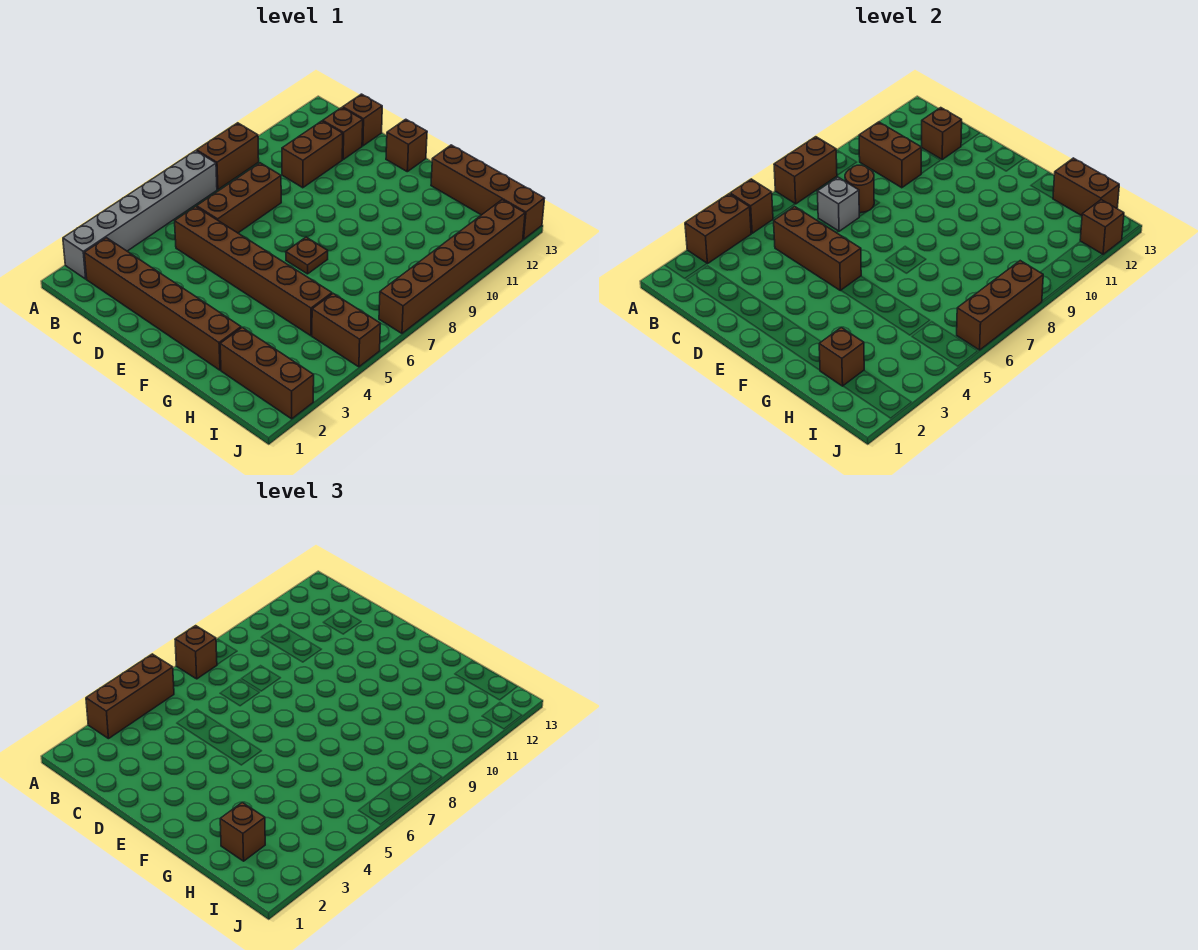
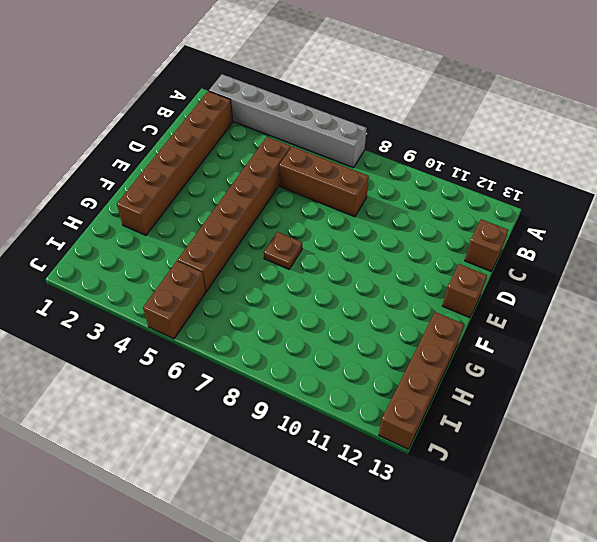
none -> brown brick A8:A9 level 1
none -> brown brick C10:C11 level 1
none -> brown brick C12 level 1

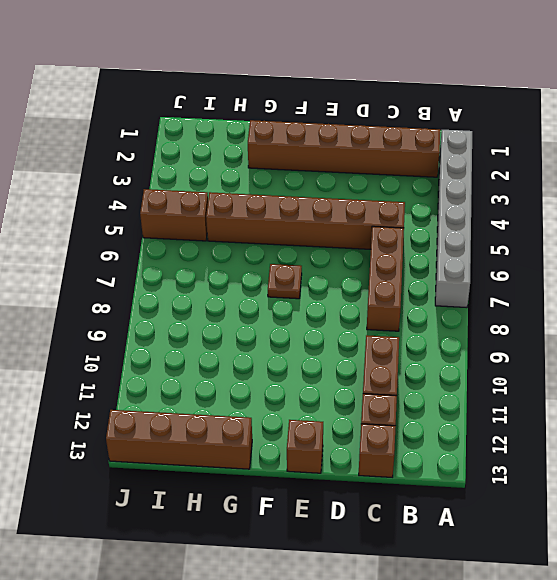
none -> brown brick A8:A9 level 1
none -> brown brick H2:J2 level 1
none -> brown brick J7:J12 level 1

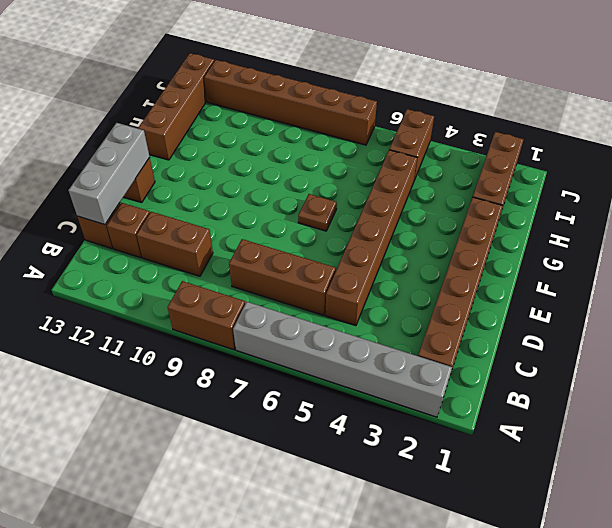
grey brick C13:E13 level 2 -> none
none -> brown brick A3:A4 level 2
none -> brown brick A5 level 2
none -> brown brick A7:A8 level 2

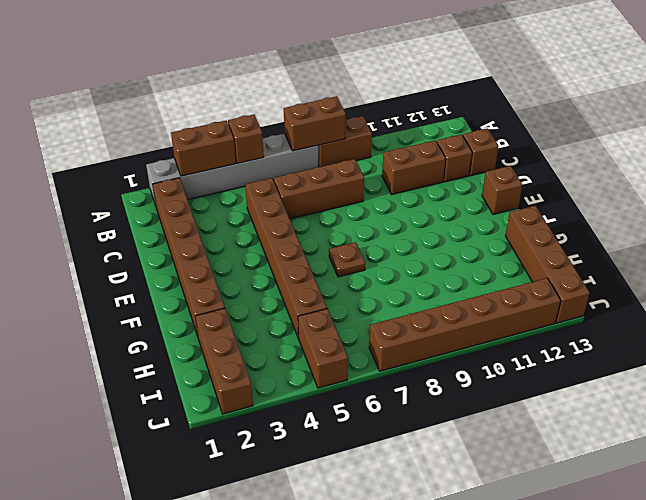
none -> brown brick B10:C10 level 2
none -> brown brick C5:E5 level 2
none -> grey brick C7 level 2

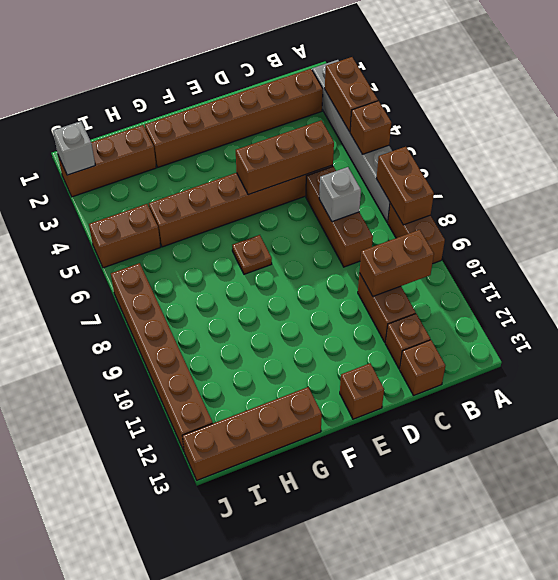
grey brick J2 level 2 -> none
none -> brown round brick C8 level 2
none -> brown brick C12 level 2
none -> brown brick H2 level 2

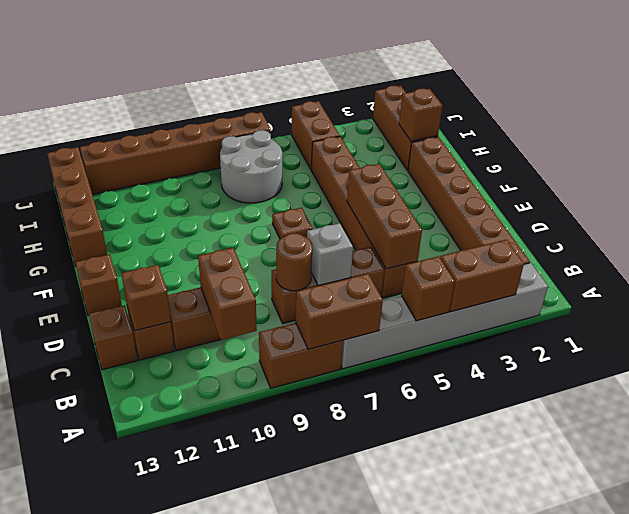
grey round brick H7:I8 level 1 -> none
none -> brown brick H13:I13 level 2
none -> brown brick J6:J8 level 2
none -> brown brick J12 level 2

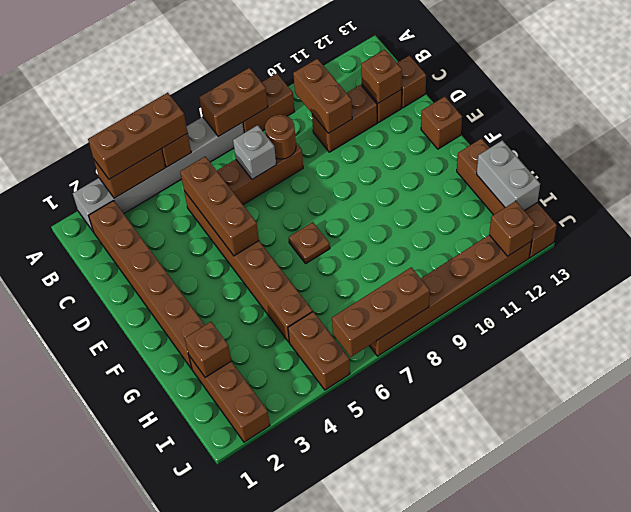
grey brick H13:I13 level 2 -> brown brick H13:I13 level 2
none -> brown brick A7 level 3
none -> brown brick H2 level 3

